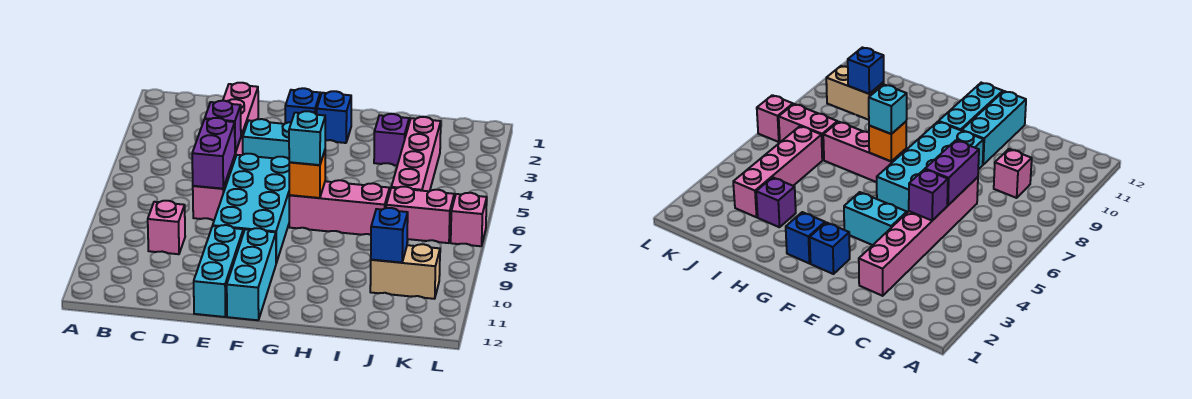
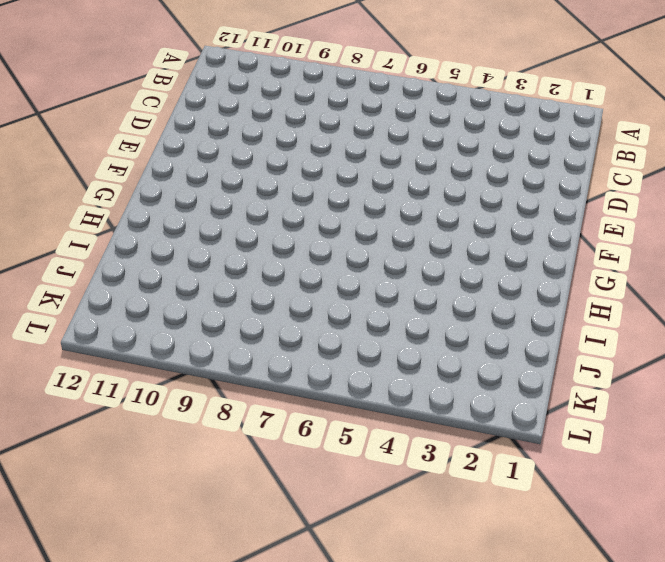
none -> pink brick C9 level 1
none -> pink brick D2:D7 level 1
none -> cyan brick E4:F4 level 1

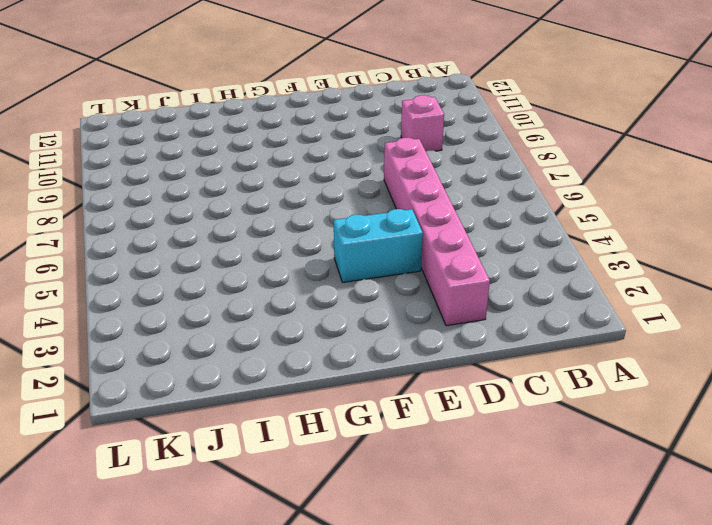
none -> cyan brick E6:F9 level 1
none -> cyan brick E10:E12 level 1
none -> blue brick F2 level 1

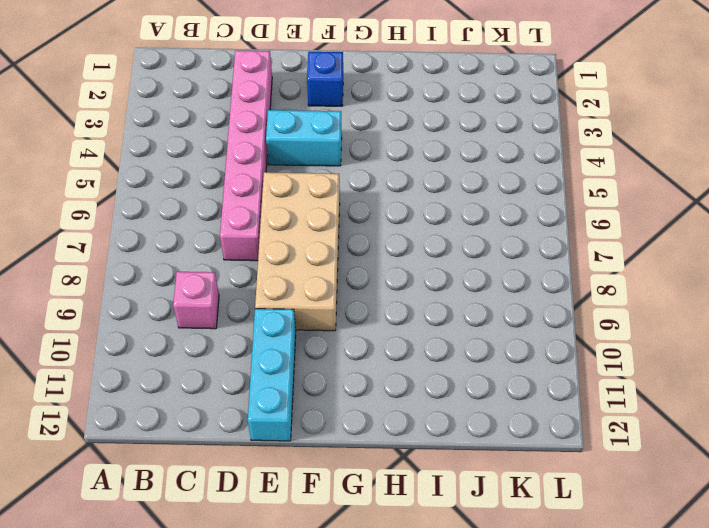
tan brick E6:F9 level 1 -> cyan brick E6:F9 level 1
none -> cyan brick F10:F12 level 1
none -> blue brick G2 level 1
none -> pink brick G7:I7 level 1

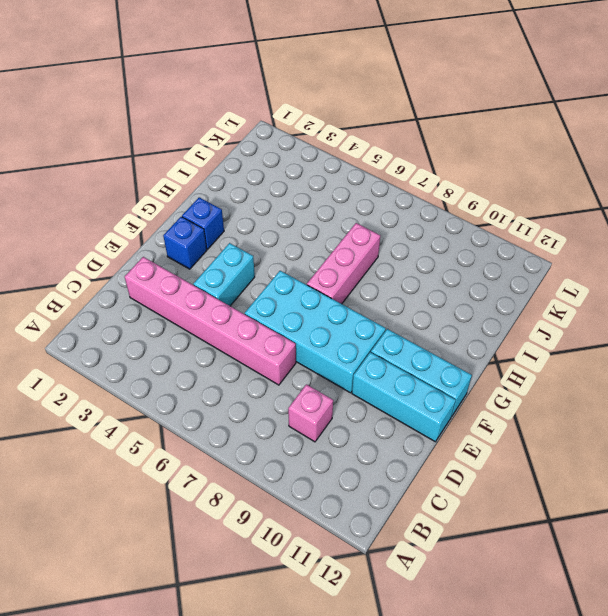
none -> purple brick I3 level 1
none -> pink brick J3:J6 level 1
none -> pink brick J7:K7 level 1

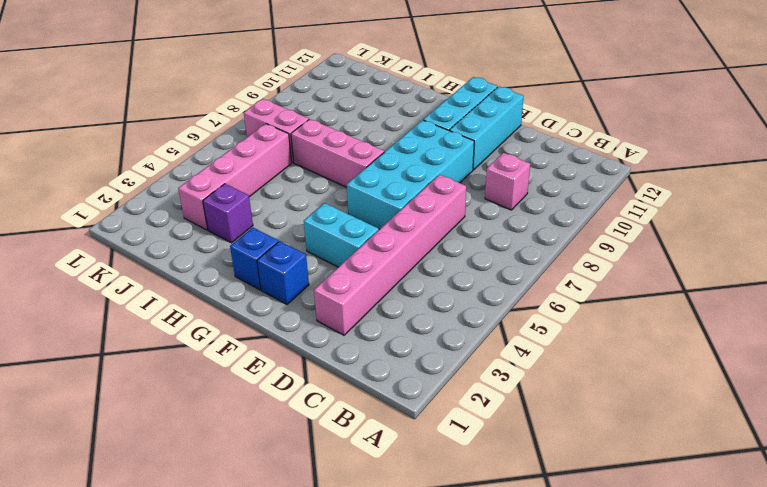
none -> tan brick J10:K10 level 1
none -> pink brick L7 level 1
none -> purple brick D5 level 2

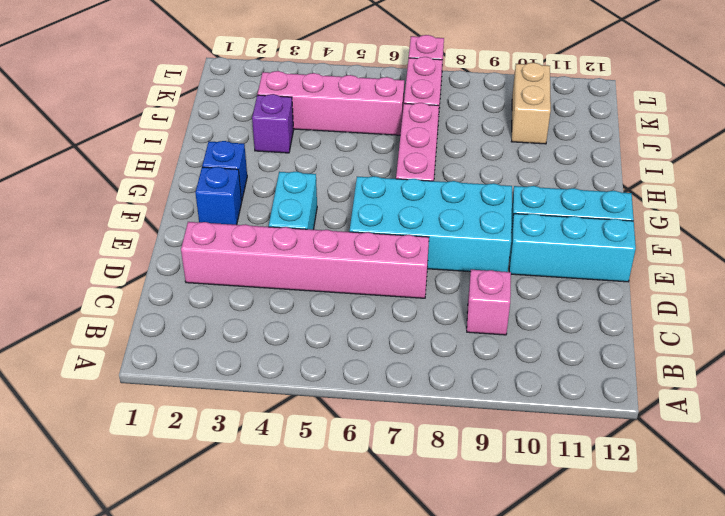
none -> purple brick D5 level 2
none -> purple brick D6:D7 level 2
none -> orange brick G7 level 2

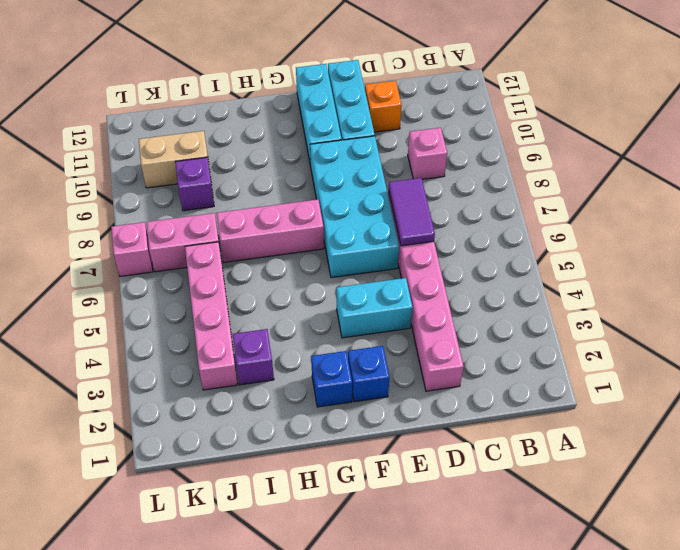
purple tile D6:D7 level 2 -> purple brick D6:D7 level 2
orange brick D11 level 1 -> orange brick G7 level 2
purple brick J9 level 1 -> purple brick D5 level 2
none -> blue brick J10 level 2
none -> cyan brick G7 level 3

